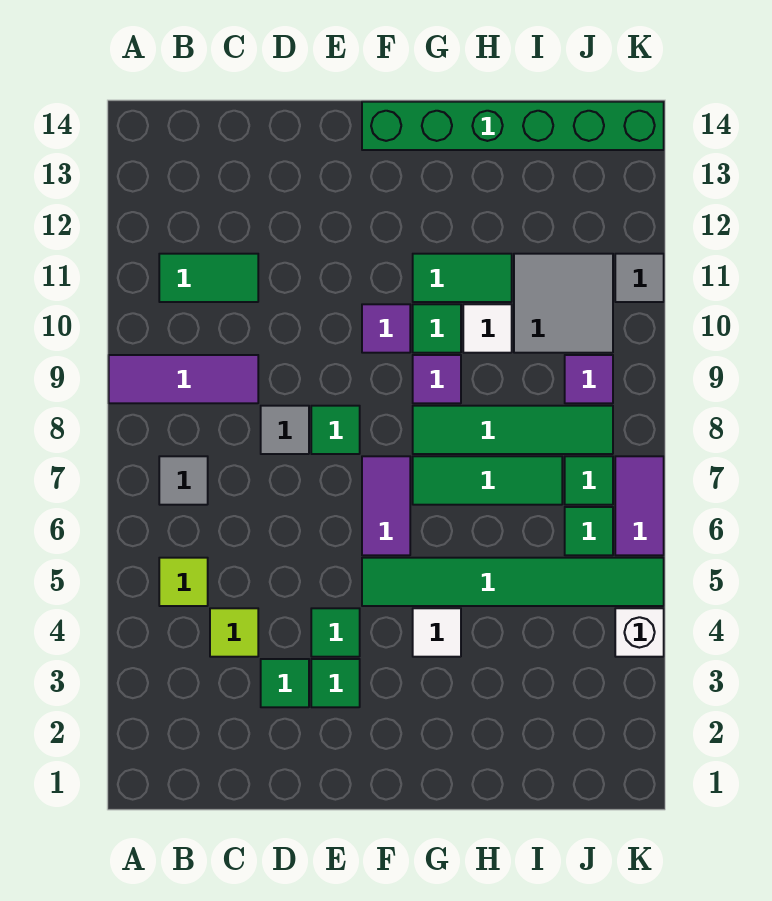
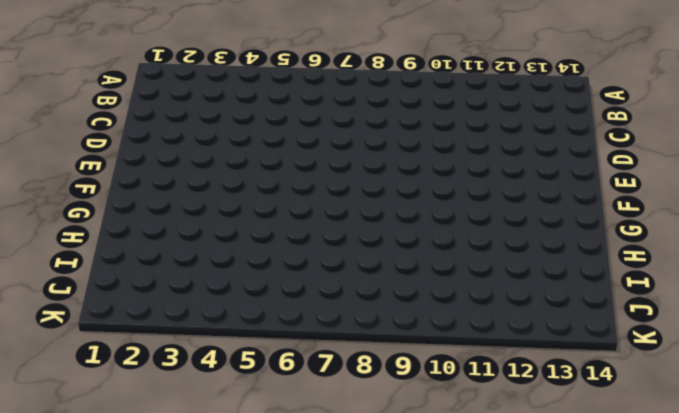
none -> purple tile A9:C9 level 1
none -> lime tile B5 level 1
none -> grey tile B7 level 1

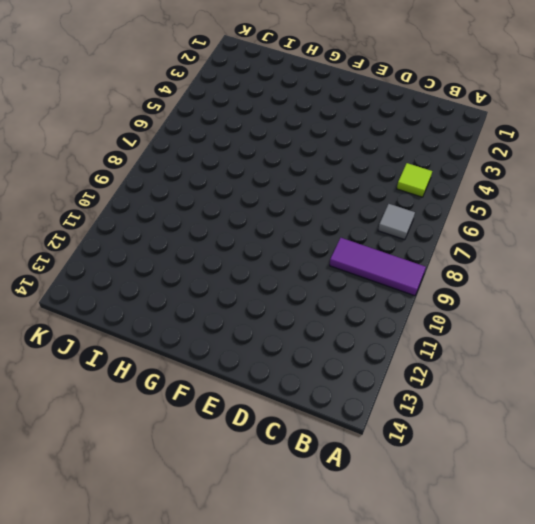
none -> green tile B11:C11 level 1
none -> lime tile C4 level 1
none -> green tile D3 level 1

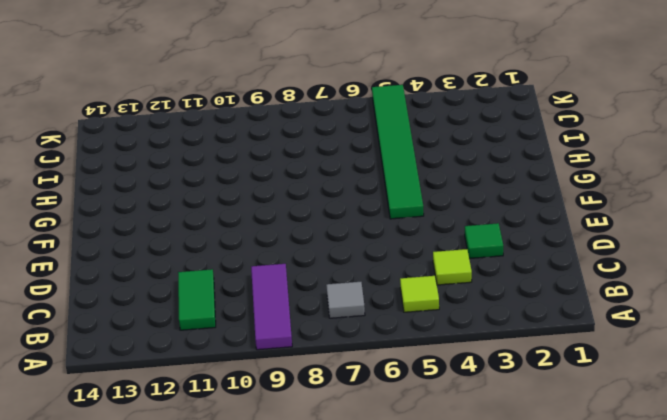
none -> grey tile D8 level 1
none -> green tile E3 level 1
none -> green tile E4 level 1

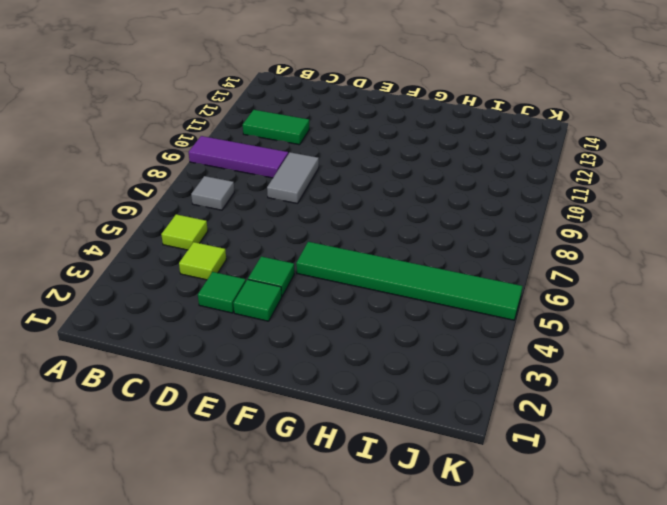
grey tile D8:D9 level 1 -> grey tile D8 level 1
none -> green tile E8 level 1
none -> purple tile F6:F7 level 1
none -> purple tile F10 level 1

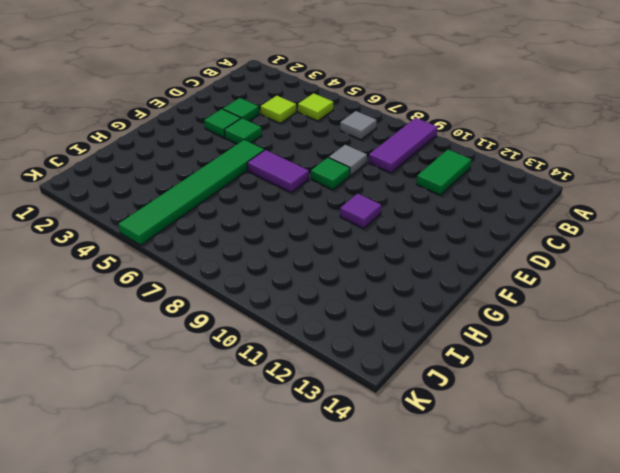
none -> green brick F14:K14 level 1
none -> white tile G4 level 1
none -> green tile G7:I7 level 1

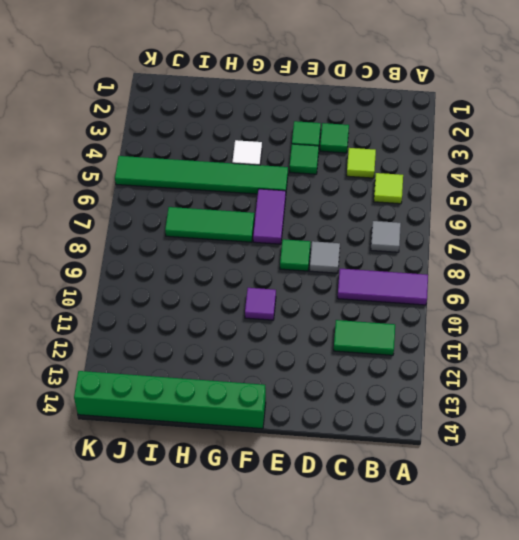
none -> green tile G8:J8 level 1
none -> purple tile G9 level 1
none -> green tile G10 level 1

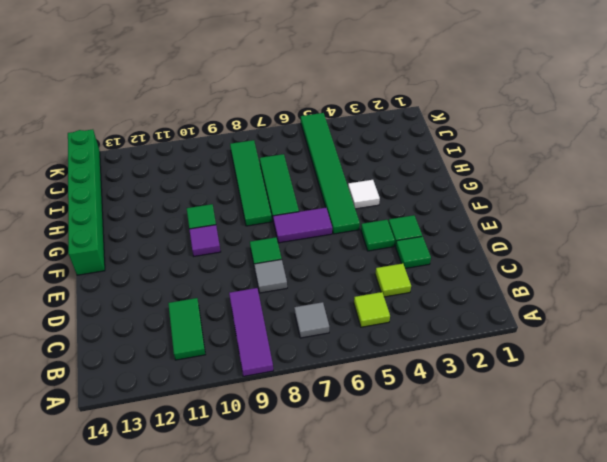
none -> purple tile G9 level 1
none -> green tile G11:H11 level 1
none -> white tile H10 level 1

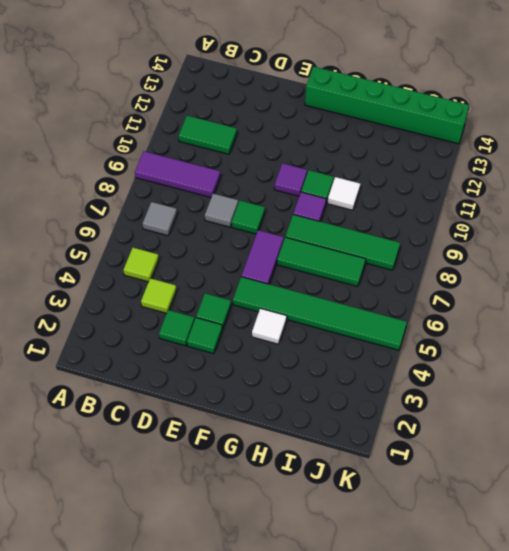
none -> green tile G11:H11 level 1
none -> grey tile I10:J11 level 1
none -> green tile J6 level 1

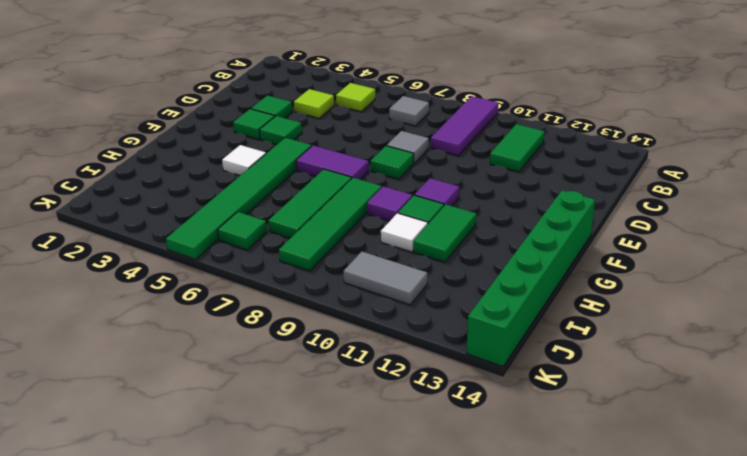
grey tile J10:J11 level 1 -> grey tile I10:J11 level 1
none -> green tile J7 level 1
none -> purple tile J9 level 1
none -> white brick K4 level 1

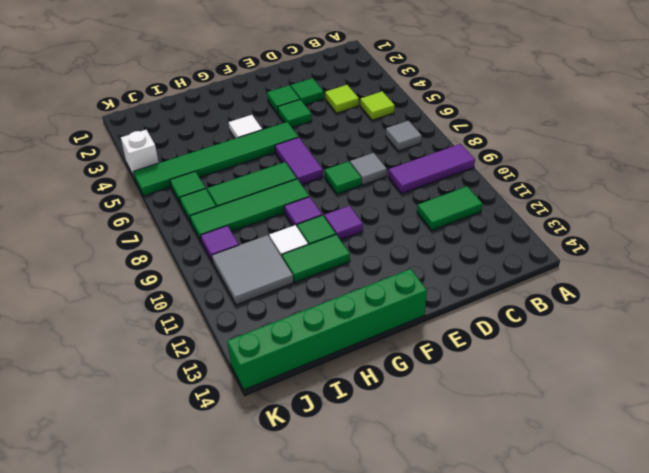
none -> purple tile K6:K7 level 1
none -> grey tile K11 level 1

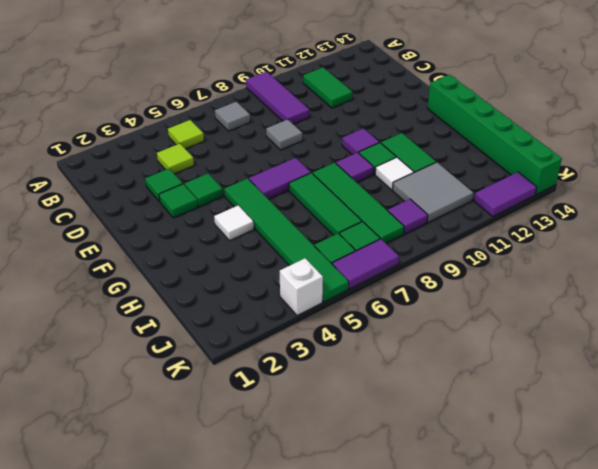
purple tile K12:K13 level 1 -> none
none -> green tile E8 level 1
none -> grey tile K11 level 1

